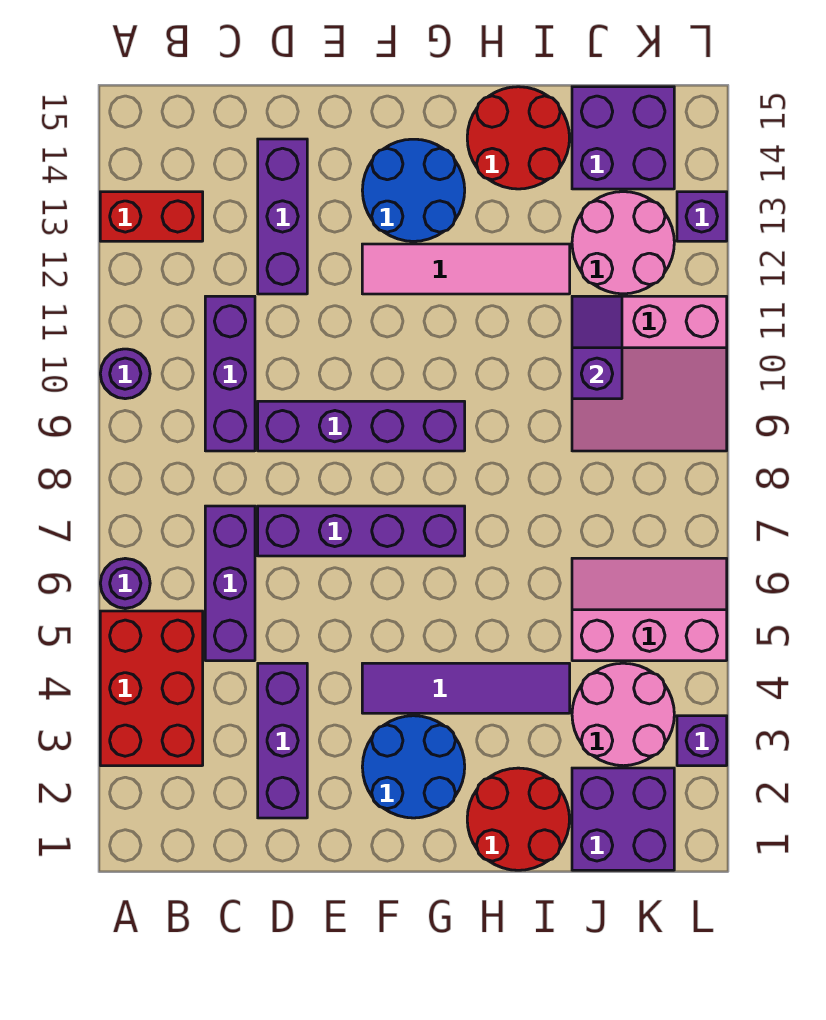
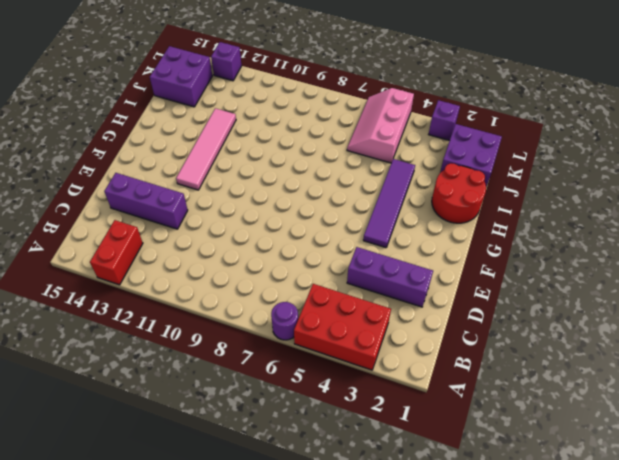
none -> purple round brick A10 level 1
none -> purple brick C5:C7 level 1
none -> purple brick C9:C11 level 1

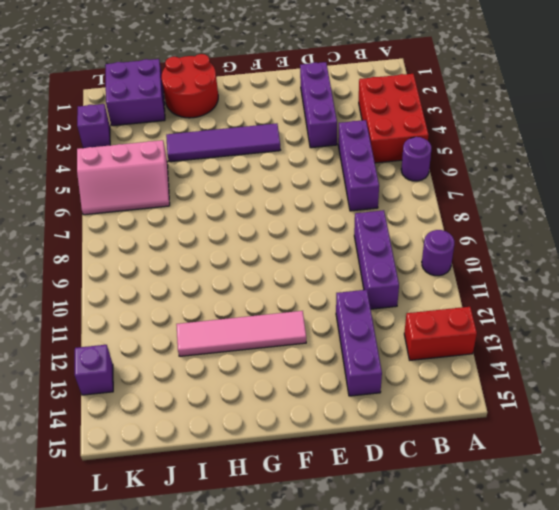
none -> purple brick D7:G7 level 1
none -> purple brick D9:G9 level 1
none -> blue round brick F2:G3 level 1

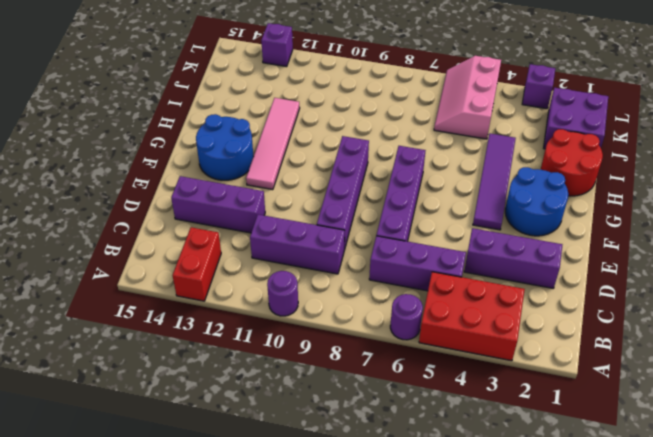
none -> red round brick H14:I15 level 1
none -> pink round brick J3:K4 level 1
none -> pink slope J9:L11 level 1 top 11

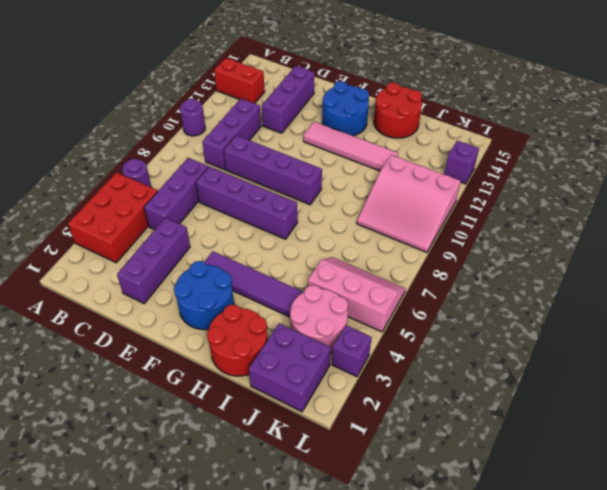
none -> pink round brick J12:K13 level 1
none -> purple brick J14:K15 level 1
none -> purple slope J10:J11 level 2 top 10

